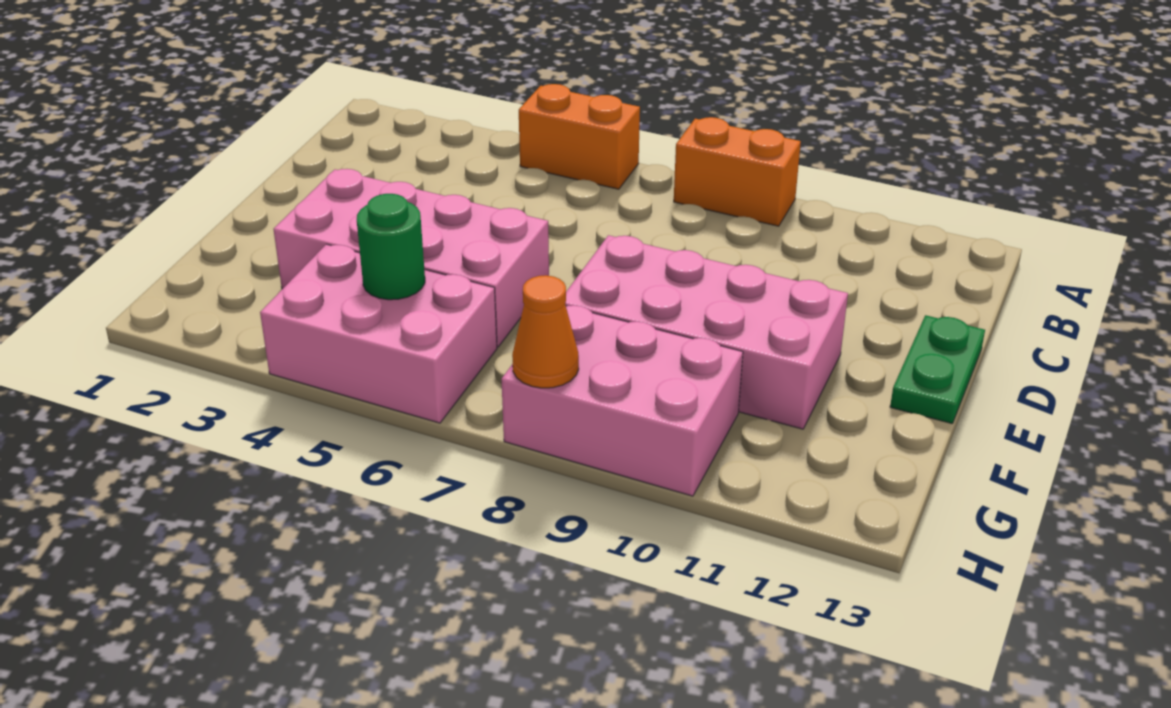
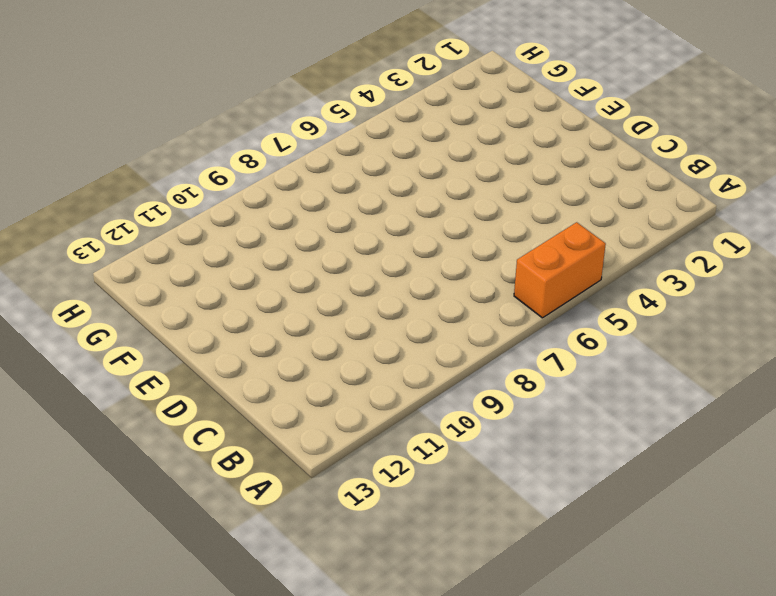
none -> orange brick A8:A9 level 1
none -> green plate D13:E13 level 1

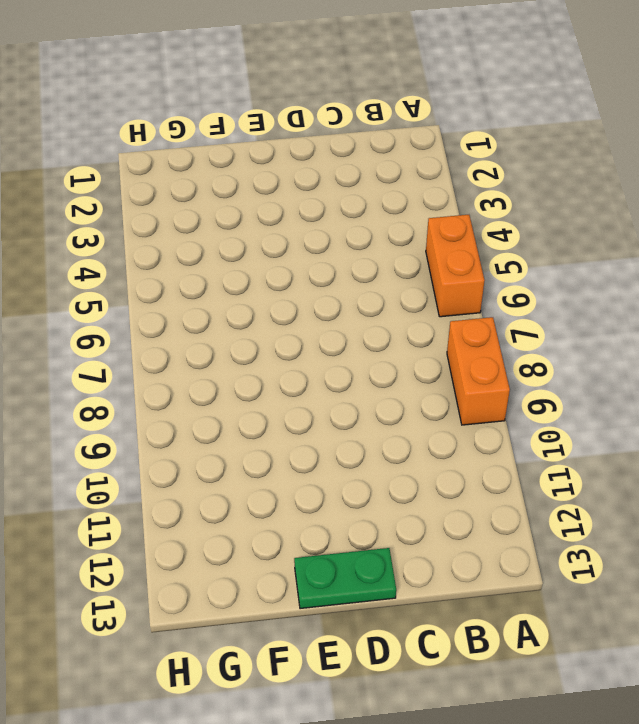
none -> pink brick E3:F6 level 1
none -> pink brick E8:F11 level 1

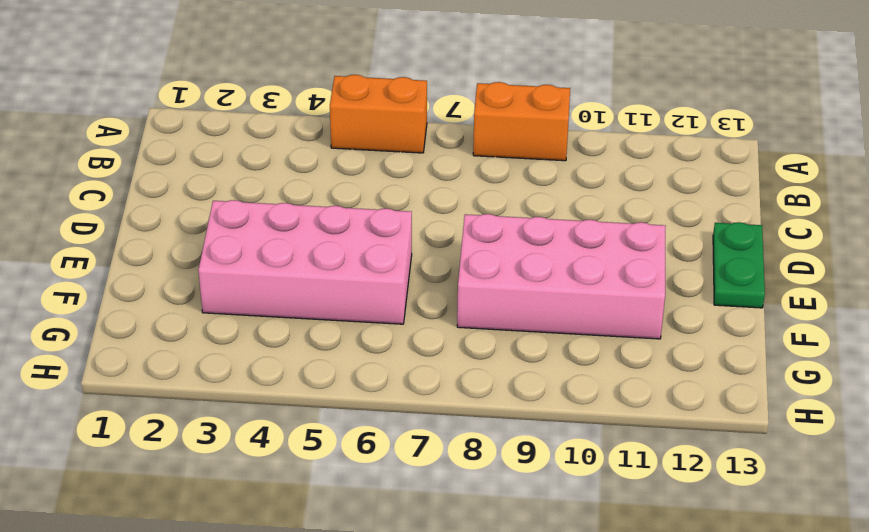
none -> pink brick G4:H6 level 1
none -> pink brick G8:H10 level 1

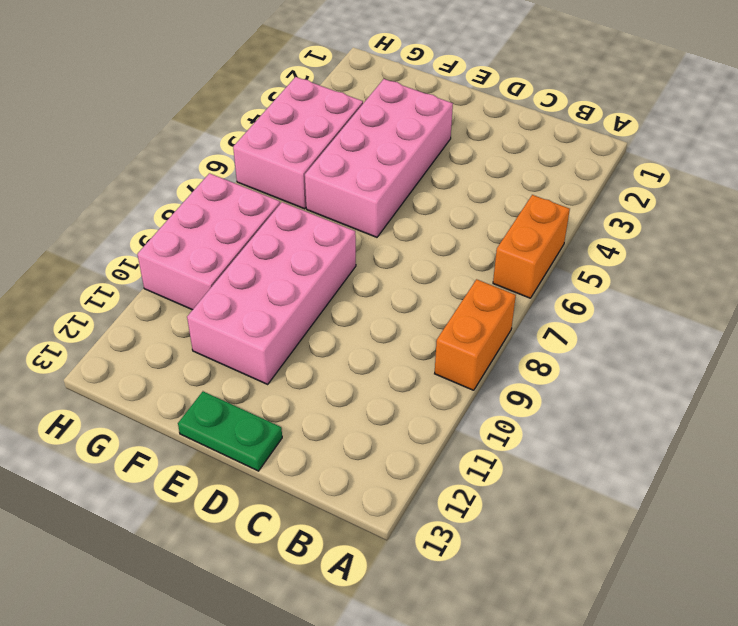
none -> green round brick G5 level 2
none -> orange cone H8 level 2

